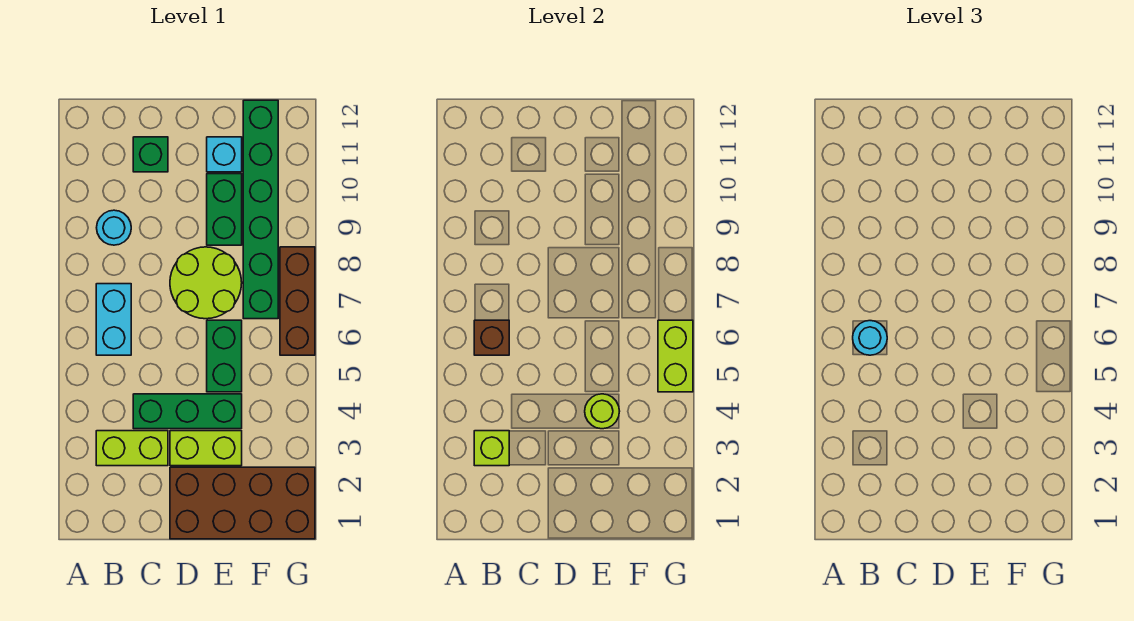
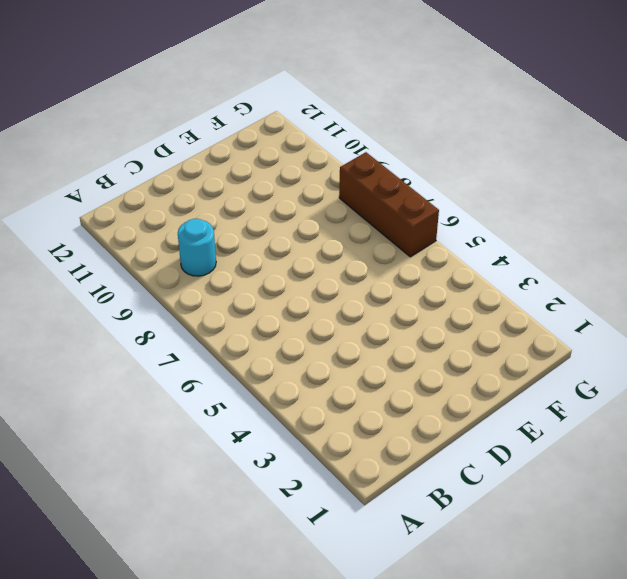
none -> lime brick B3:C3 level 1
none -> cyan brick B6:B7 level 1
none -> green brick C4:E4 level 1

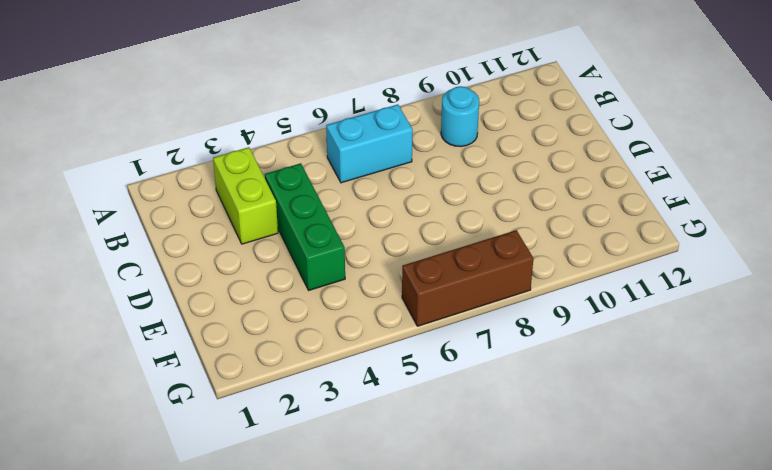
none -> green brick C11 level 1
none -> brown brick D1:G2 level 1
none -> lime brick D3:E3 level 1

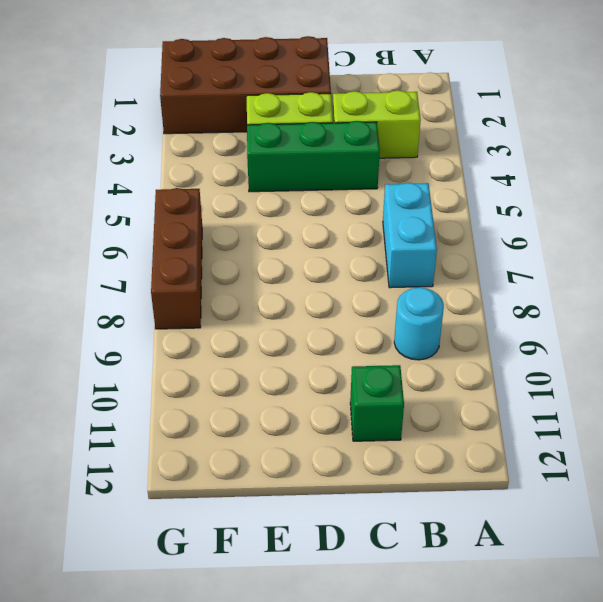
none -> lime round brick D7:E8 level 1
none -> green brick E5:E6 level 1
none -> green brick E9:E10 level 1

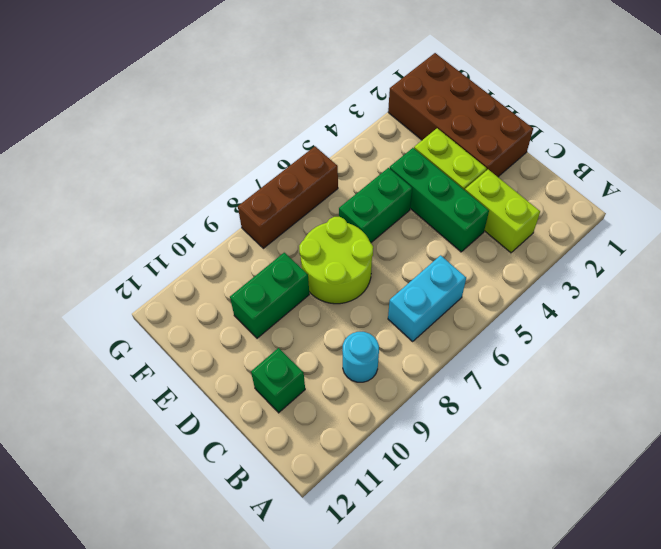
none -> cyan brick E11 level 1
none -> green brick F7:F12 level 1
none -> lime brick B3 level 2

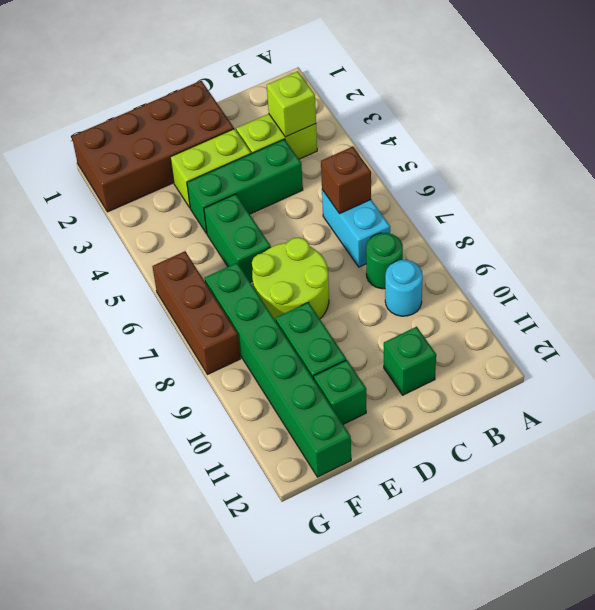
green round brick B8 level 1 -> none
green brick E11 level 1 -> cyan brick E11 level 1
none -> lime round brick E4 level 2
none -> lime brick G5:G6 level 2
none -> cyan round brick B6 level 3

